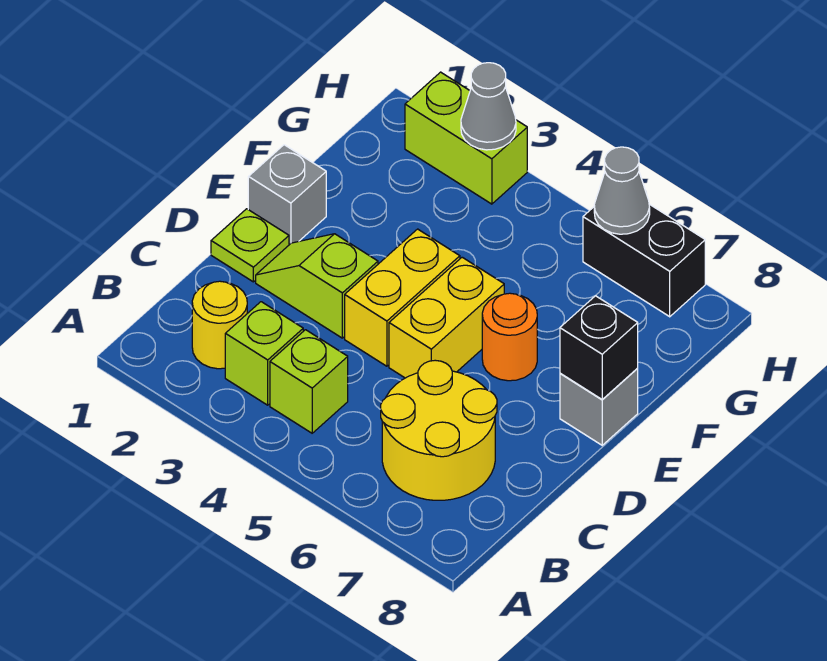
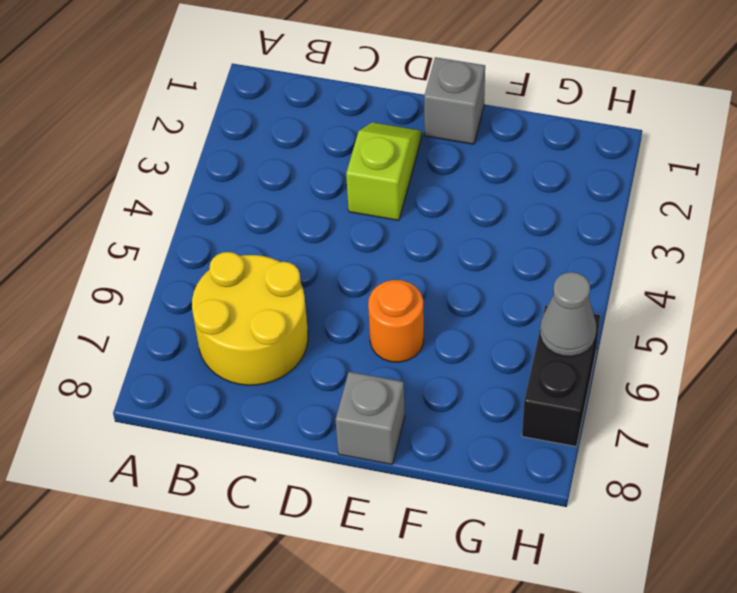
none -> yellow round brick B2 level 1
none -> lime brick B3 level 1
none -> lime brick B4 level 1

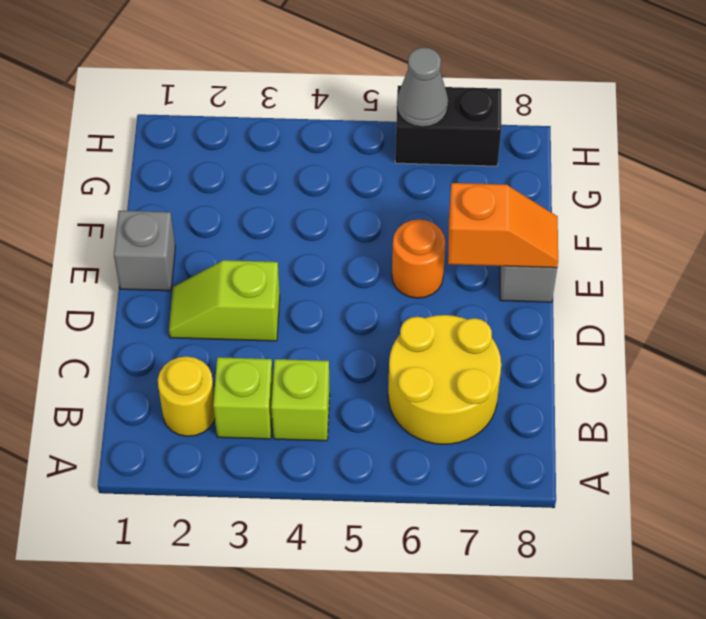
orange slope E7:E8 level 2 top 7 -> black brick E8 level 2
none -> lime plate D1 level 1
none -> yellow brick D4:E4 level 1
none -> yellow brick D5:E5 level 1

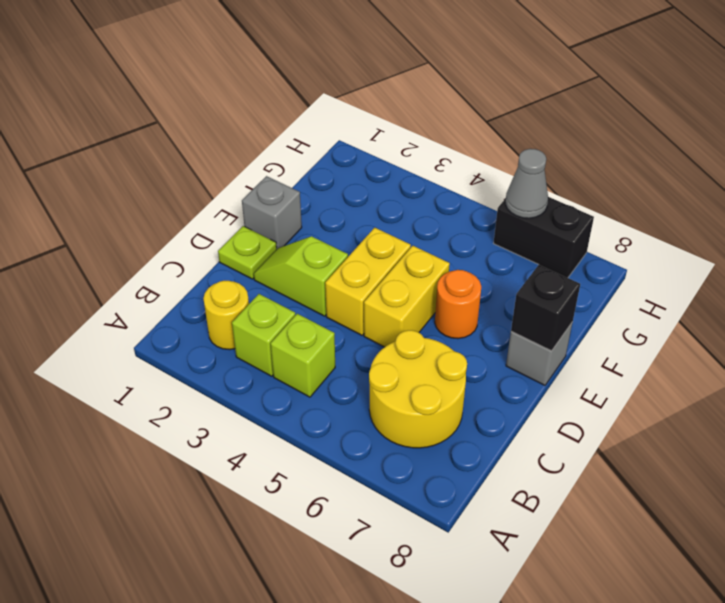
none -> lime brick H2:H3 level 1
none -> grey cone H3 level 2

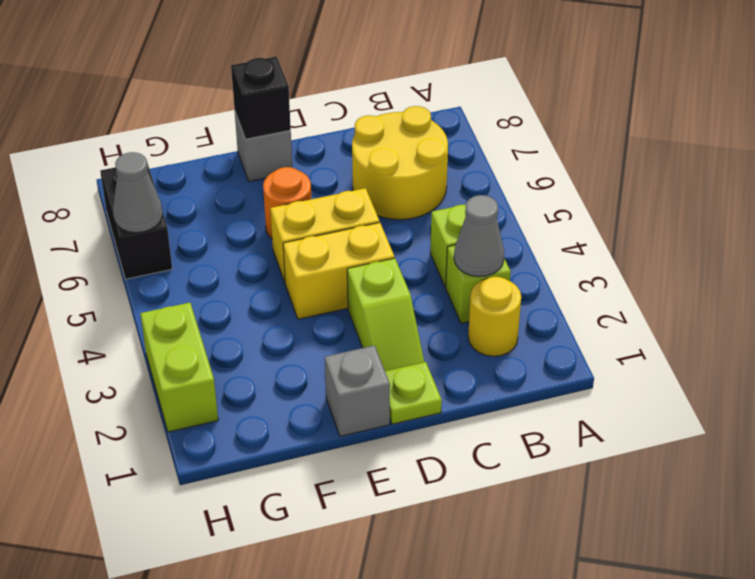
grey cone B3 level 2 -> grey cone H3 level 2

